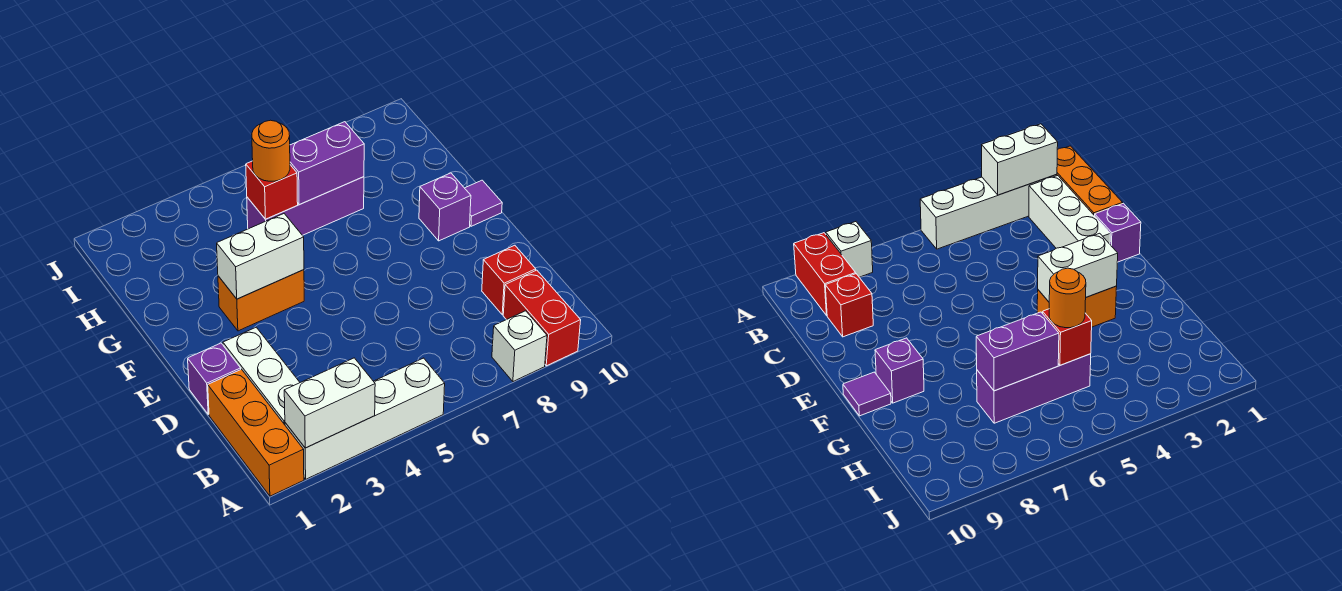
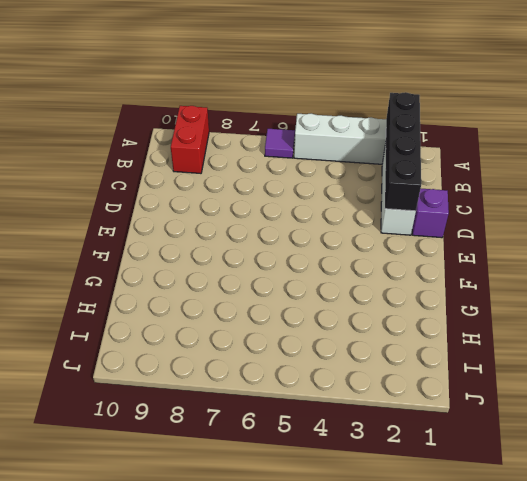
black brick A2:D2 level 2 -> white brick A2:A3 level 2
purple tile A6 level 1 -> purple tile F10 level 1
none -> orange brick A1:C1 level 1
none -> white brick A8 level 1
none -> red brick C9 level 1

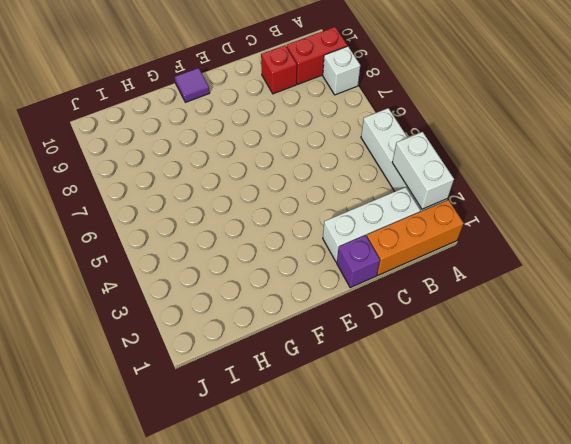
none -> orange brick F3:F4 level 1
none -> purple brick F9 level 1
none -> purple brick H5:H7 level 1

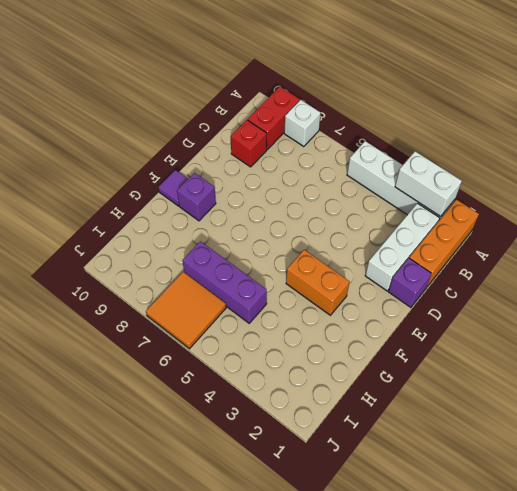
orange tile I6:J7 level 1 -> none
none -> white brick F3:F4 level 2
none -> red brick H5 level 2
none -> purple brick H6:H7 level 2

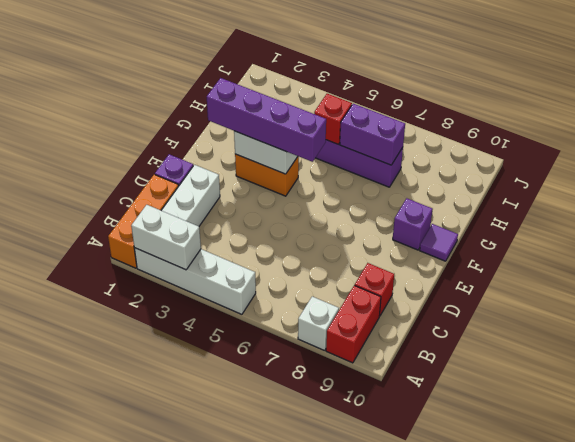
purple brick F2:F5 level 3 -> none
none -> orange round brick H5 level 3

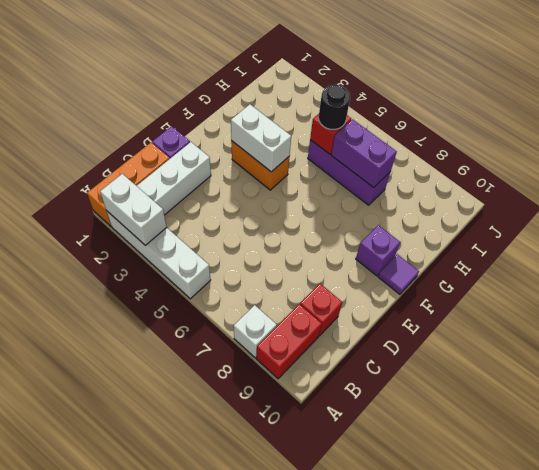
black round brick H5 level 3 -> orange round brick H5 level 3

